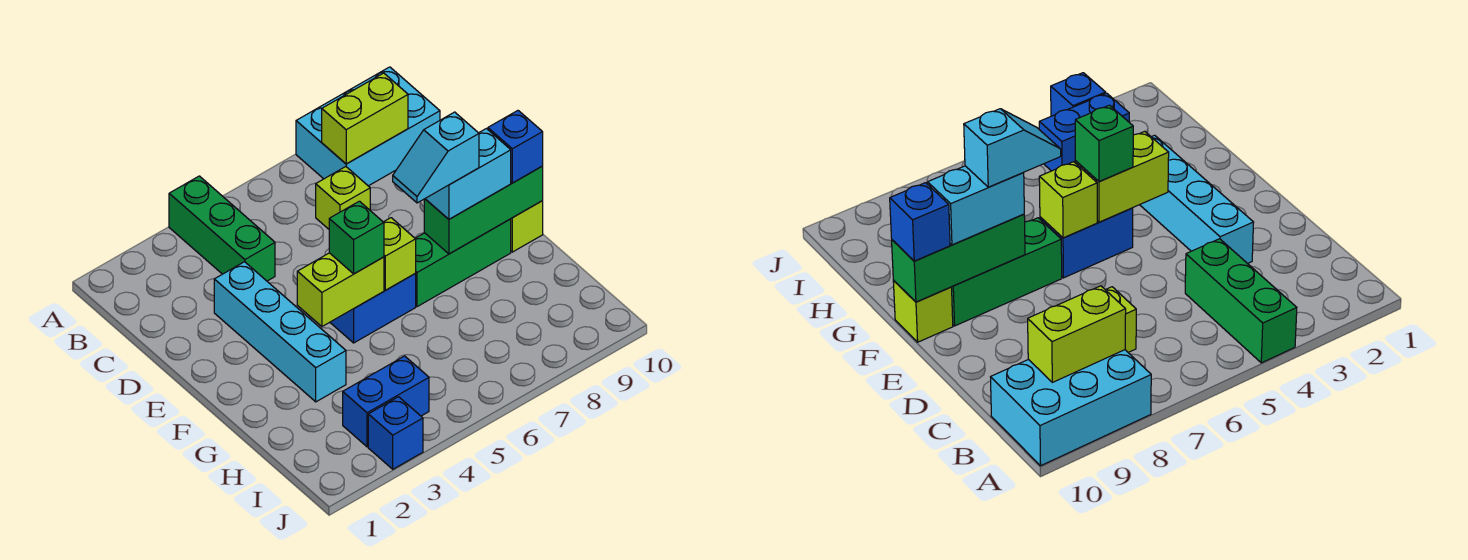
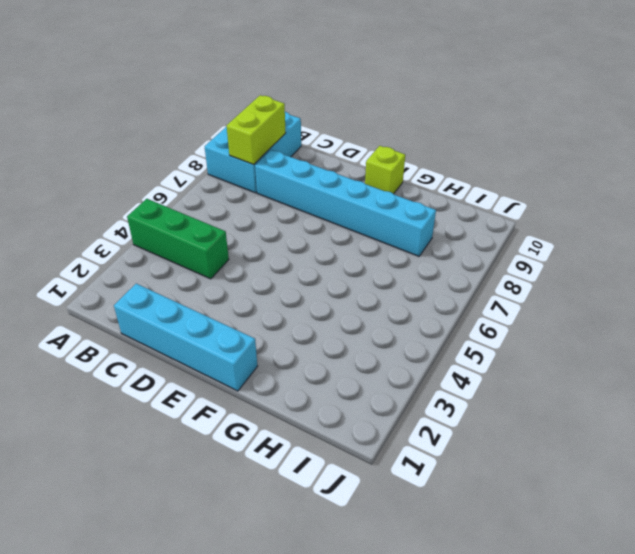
cyan brick C1:F1 level 1 -> cyan brick D3:G3 level 1
cyan brick C8:H8 level 1 -> green brick F7:F9 level 1
none -> lime brick C7 level 1
none -> blue brick F5:F6 level 1
none -> blue brick I3:I4 level 1

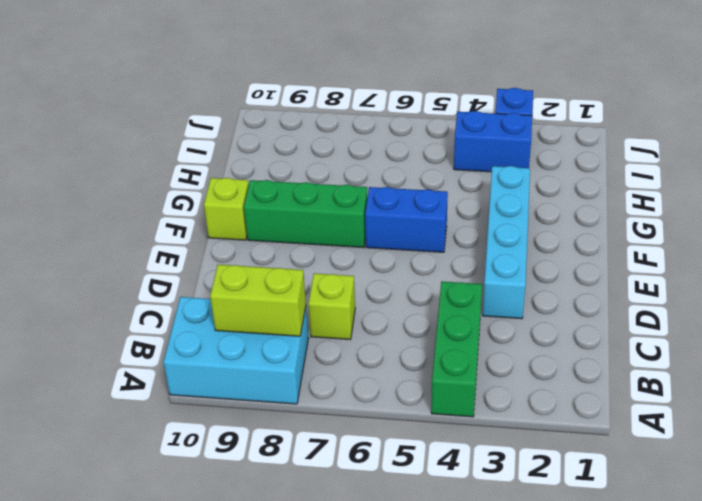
none -> lime brick F4:F5 level 2
none -> lime brick F6 level 2
none -> green brick F8:F10 level 2

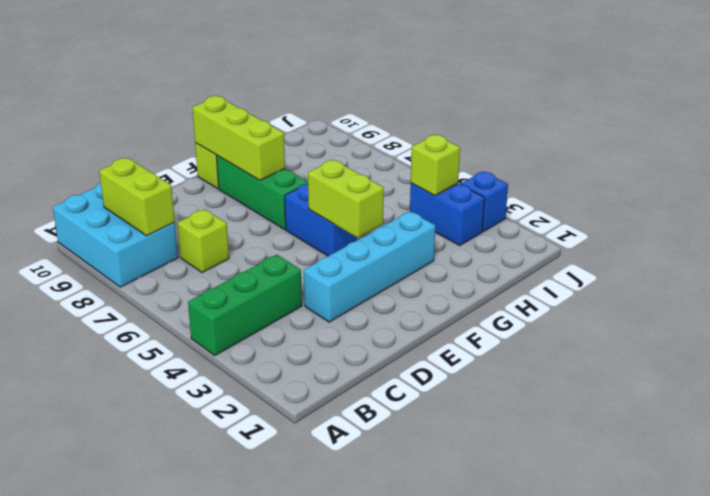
lime brick F8:F10 level 2 -> green brick F8:F10 level 2
lime brick I4 level 2 -> lime brick F6 level 2
none -> green brick F5 level 3
none -> cyan brick F8:F9 level 3
none -> blue brick F10 level 3

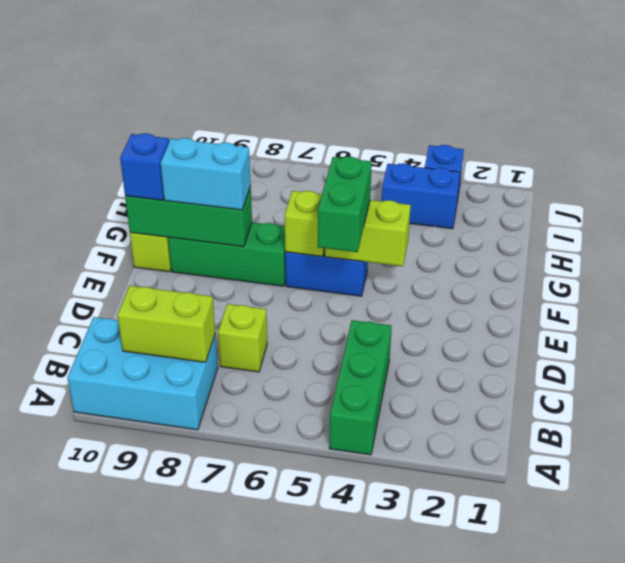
green brick E5:F5 level 3 -> green brick F5 level 3
none -> cyan brick D3:G3 level 1
none -> cyan slope F7:F8 level 4 top 8

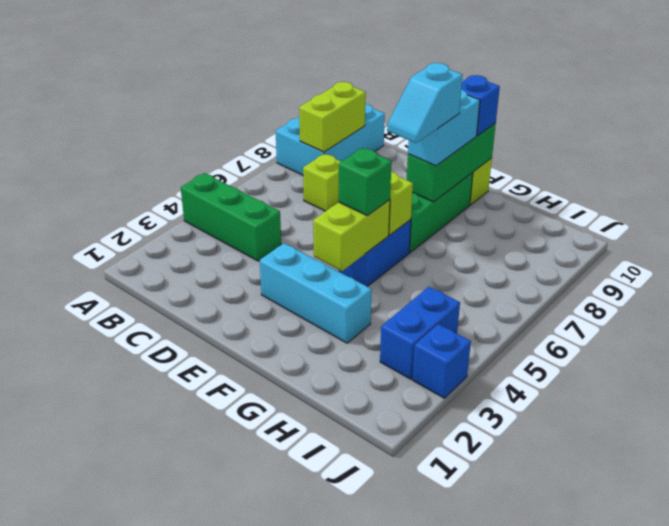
cyan brick E3:G3 level 1 -> cyan brick D3:G3 level 1

